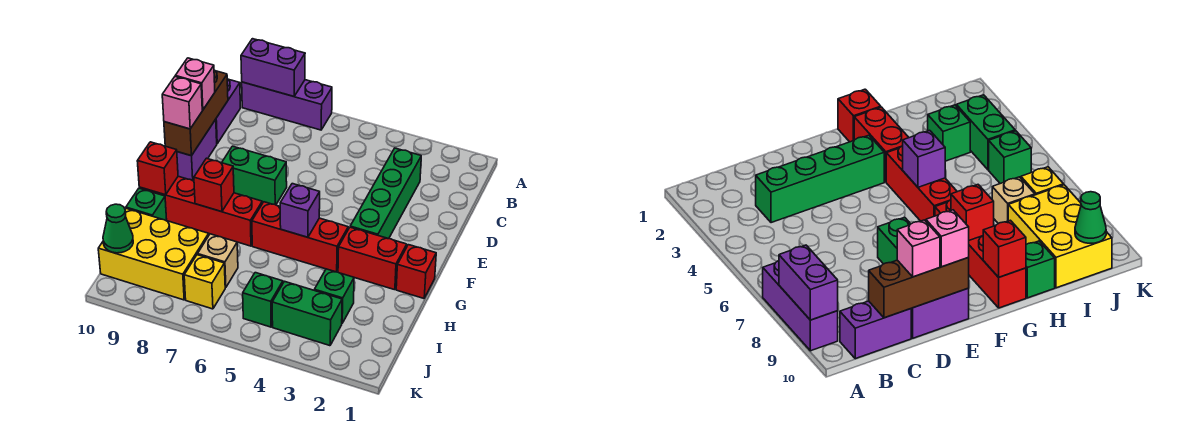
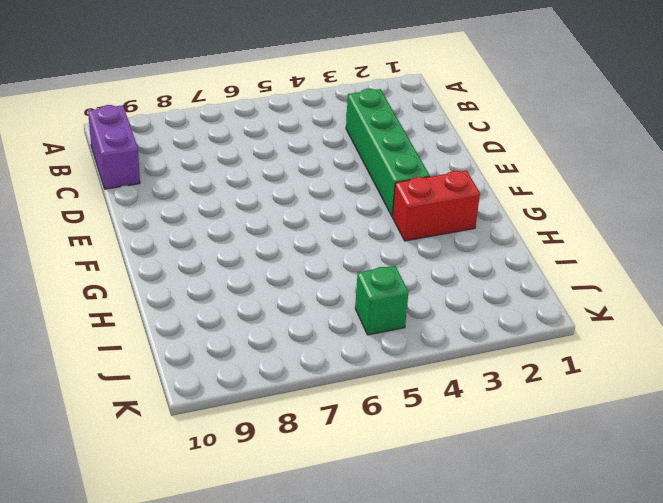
none -> purple brick A7:A9 level 1
none -> purple brick D10:E10 level 1
none -> green brick E7:E8 level 1

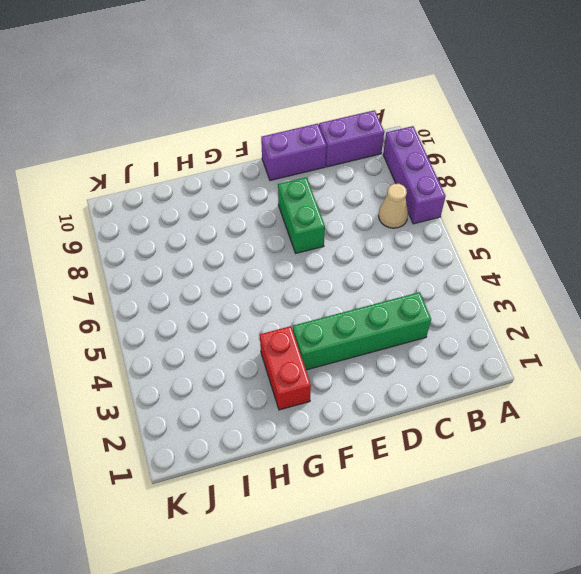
tan cone B7 level 1 -> none
none -> red brick G1 level 1
none -> red brick G4:G6 level 1
none -> red brick G7:G10 level 1

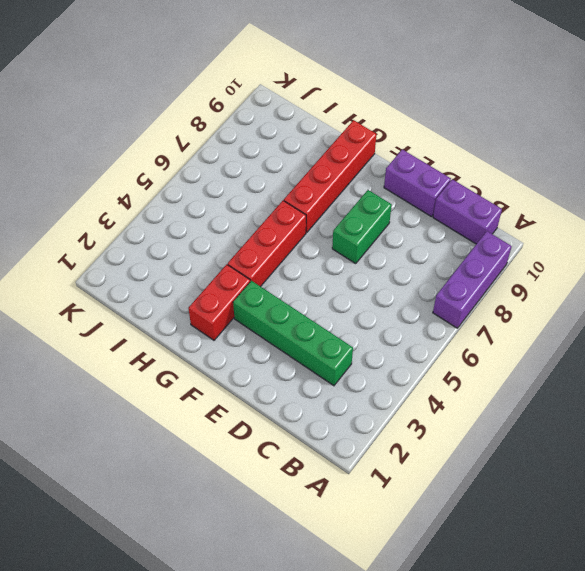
none -> red brick G1 level 1
none -> green brick H10 level 1
none -> green brick I3 level 1

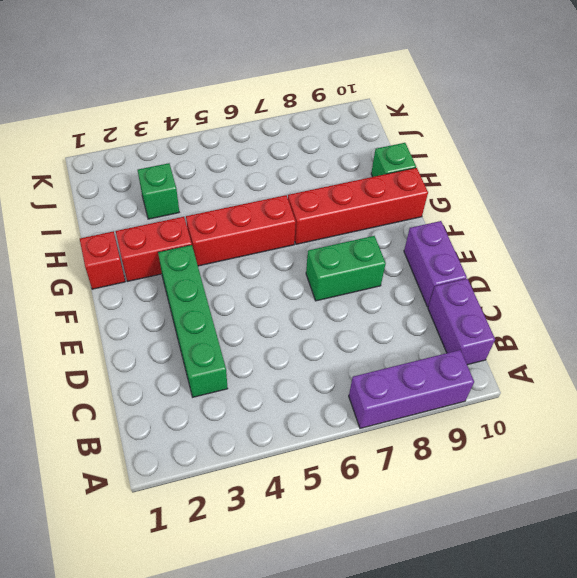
none -> tan brick I7 level 1
none -> yellow brick I8:J10 level 1
none -> green brick J3:J4 level 1

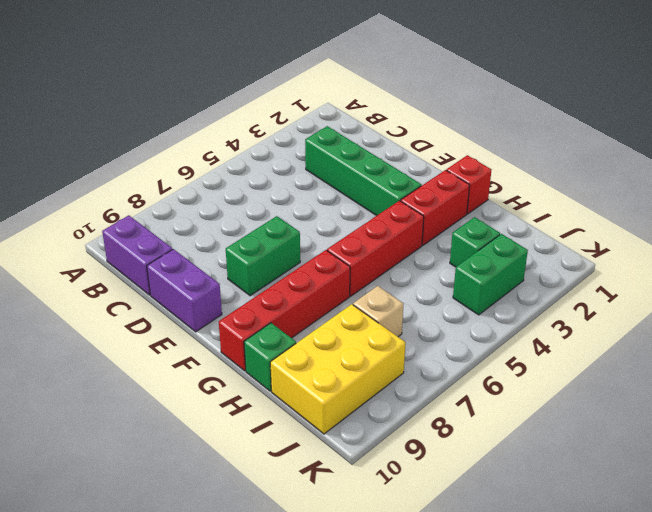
none -> purple brick A7:A9 level 1
none -> green brick J5 level 1
none -> yellow brick J7 level 1

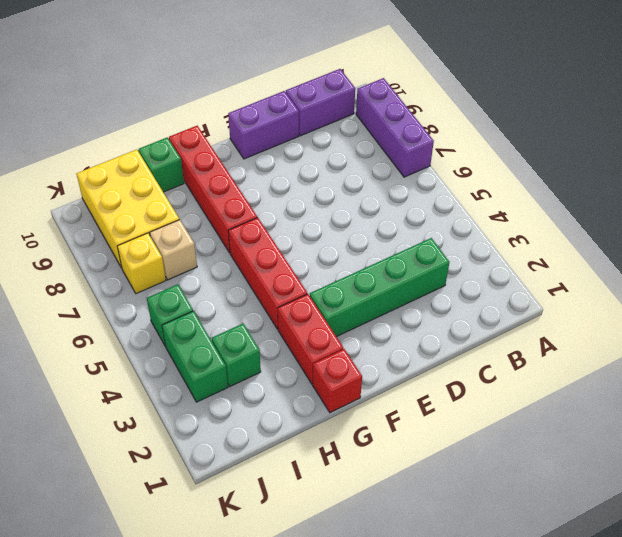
none -> green brick E7:E8 level 1
none -> purple brick A8:A9 level 2
none -> brown brick C10:E10 level 2

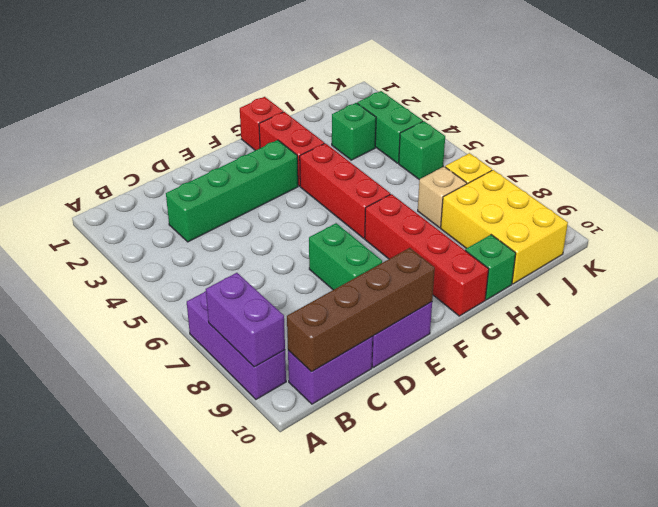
brown brick B10:E10 level 2 -> brown brick C10:E10 level 2
none -> purple brick G5 level 2
none -> red brick G8 level 2
none -> red brick G10 level 2

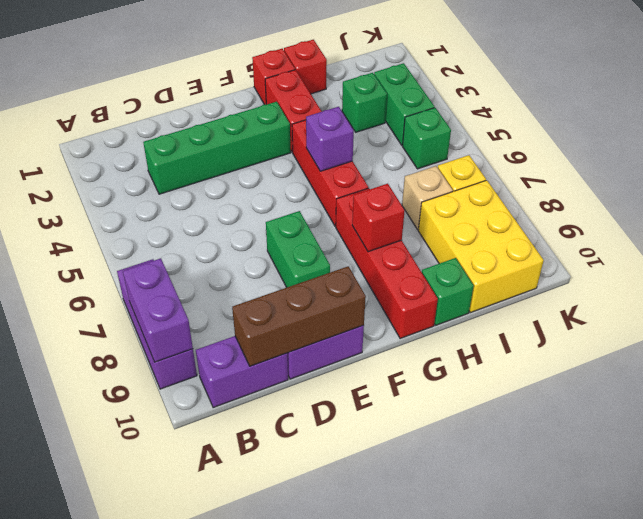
red brick H1 level 1 -> red brick G10 level 2
none -> green cone J10 level 2
none -> pink brick D10 level 3
none -> pink brick E10 level 3

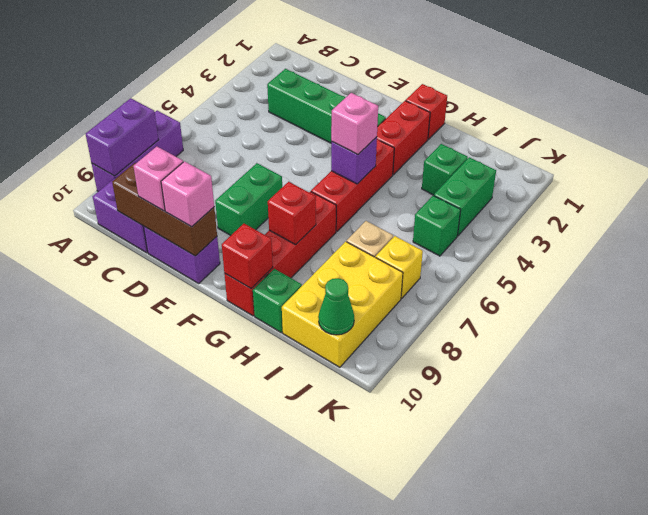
pink brick G5 level 3 -> none

